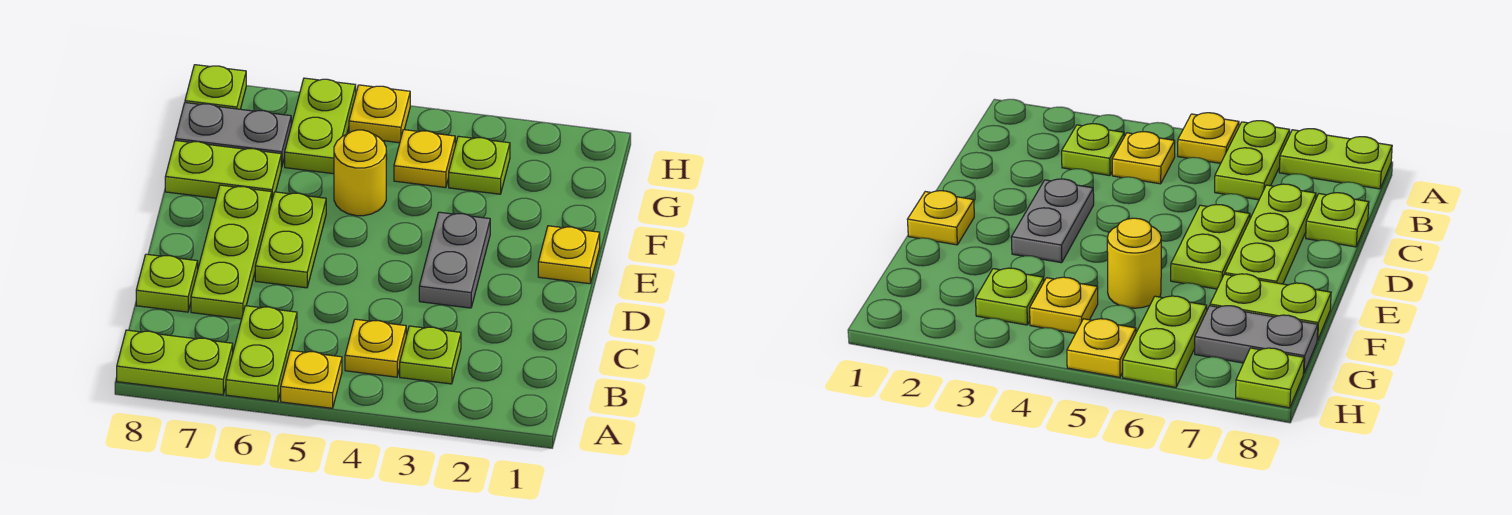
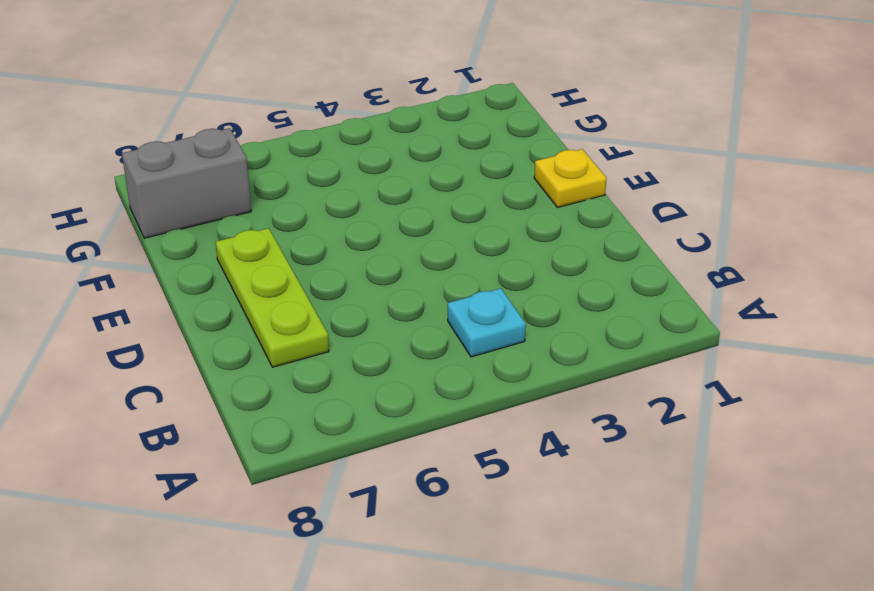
cyan plate B4 level 1 -> yellow plate B4 level 1
grey brick G7:G8 level 1 -> grey plate G7:G8 level 1
none -> yellow plate A5 level 1
none -> lime plate A6:B6 level 1
none -> lime plate A7:A8 level 1

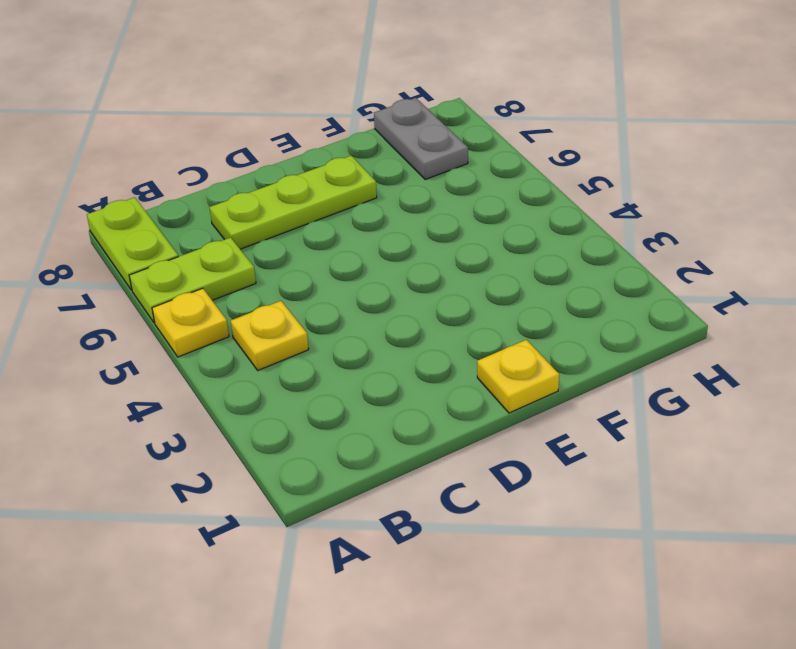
none -> lime plate B3 level 1
none -> lime plate C8 level 1
none -> grey plate D3:E3 level 1

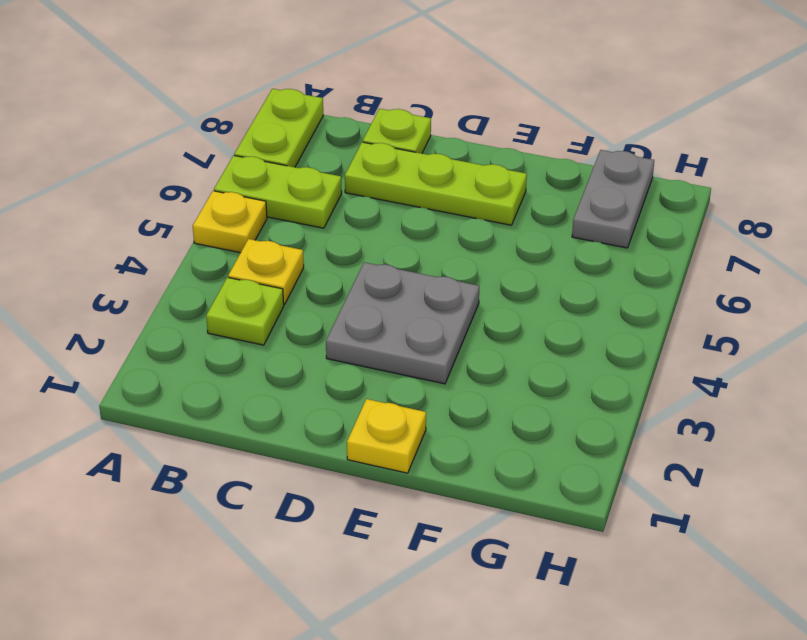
grey plate D3:E4 level 1 -> grey plate D3:E3 level 1
none -> lime plate D6:E6 level 1
none -> yellow round brick F5 level 1
none -> lime plate F7:F8 level 1

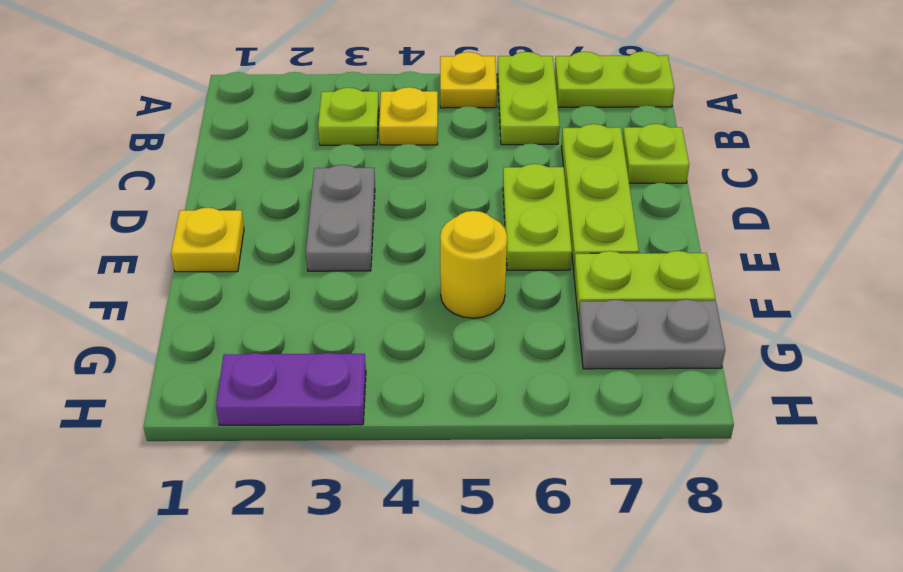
purple plate H2:H3 level 1 -> none
none -> lime plate G3 level 1
none -> yellow plate G4 level 1
none -> lime plate G6:H6 level 1

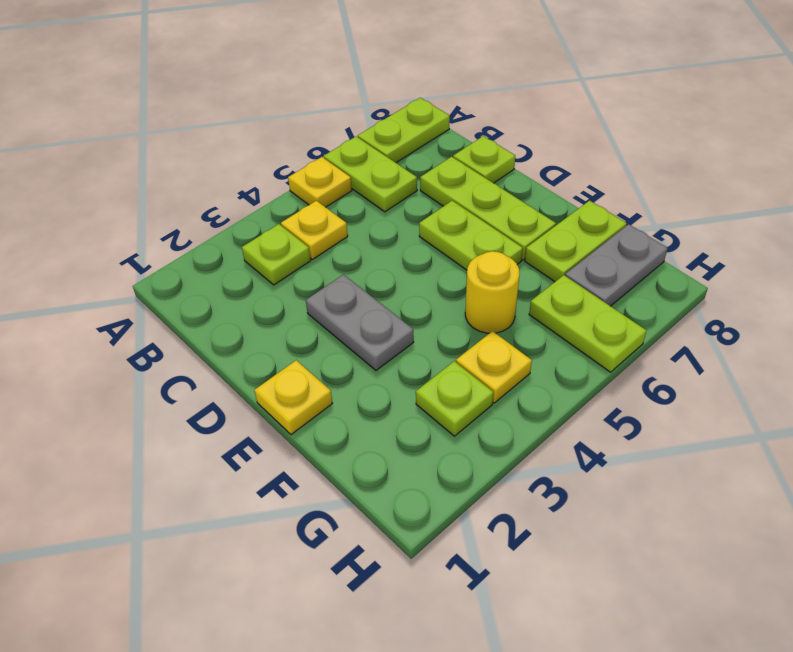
none -> yellow plate H5 level 1
none -> lime plate H8 level 1

